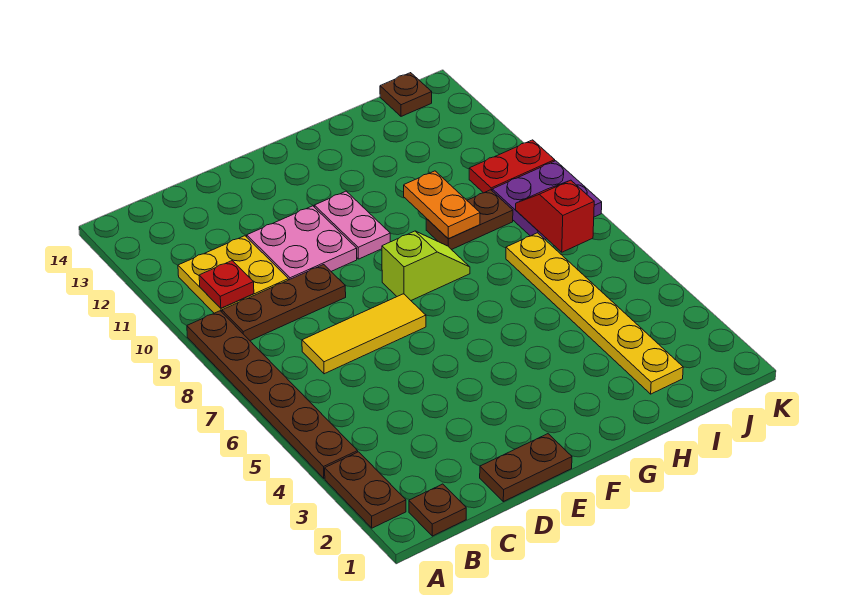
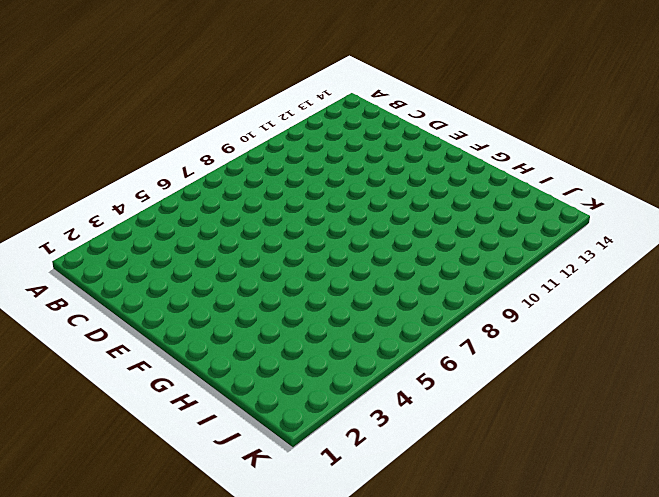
none -> brown plate A2:A3 level 1
none -> brown plate A4:A9 level 1
none -> brown plate B1 level 1

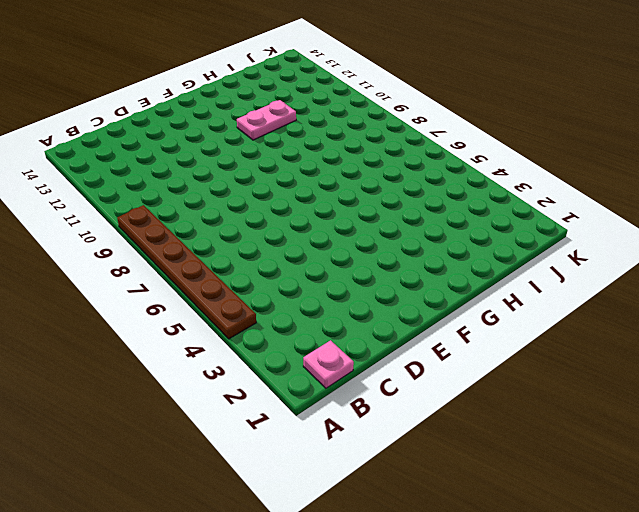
pink plate B1 level 1 -> brown plate B1 level 1
pink plate G11:H11 level 1 -> pink plate F10:F11 level 1
none -> brown plate A2:A3 level 1
none -> brown plate B9:D9 level 1
none -> yellow plate B10:C11 level 1

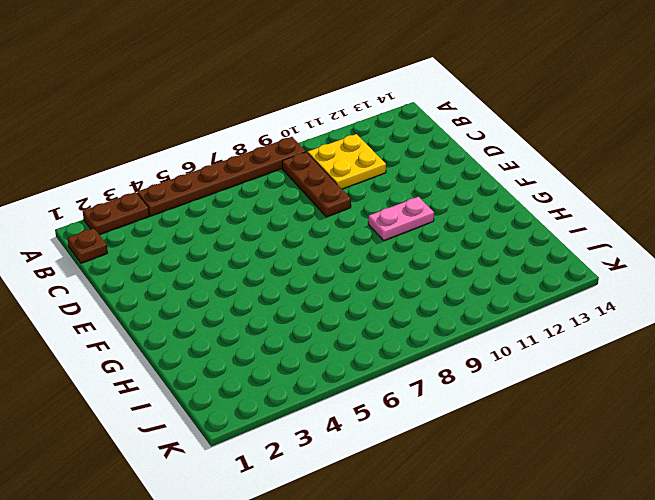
none -> yellow tile C7:E7 level 1
none -> brown plate D1:E1 level 1
none -> pink plate D10:E11 level 1

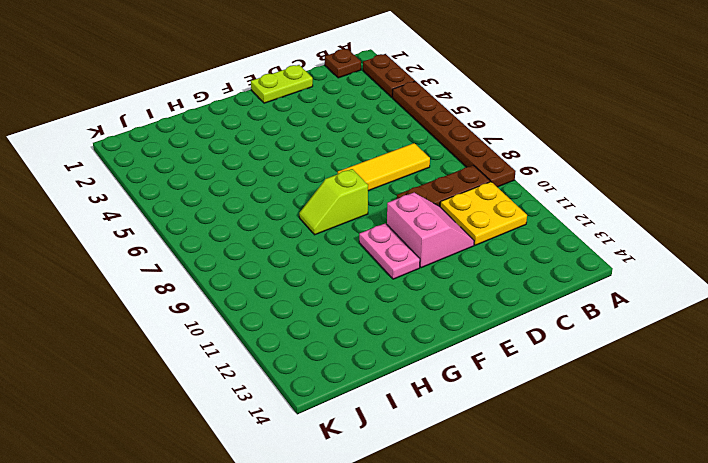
lime plate D1:E1 level 1 -> brown plate D1:E1 level 1
pink slope D10:E11 level 1 top E -> pink plate D10:E11 level 1
none -> brown plate H9:I9 level 1
none -> yellow plate I2:I7 level 1
none -> purple plate J8:K9 level 1

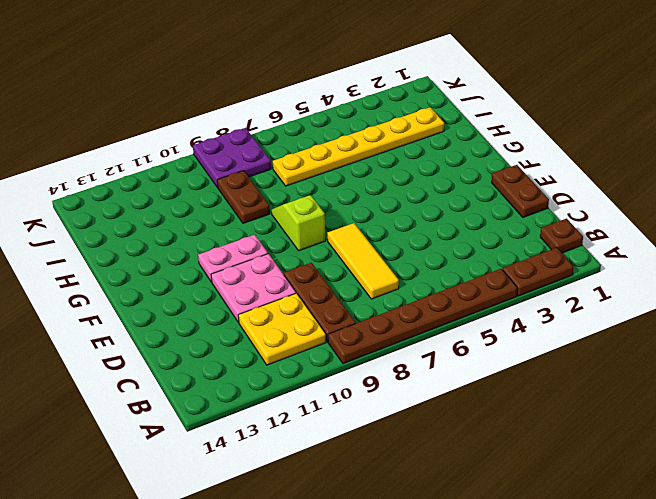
none -> red plate J10:K10 level 1
none -> brown plate J14 level 1
none -> red plate B10 level 2

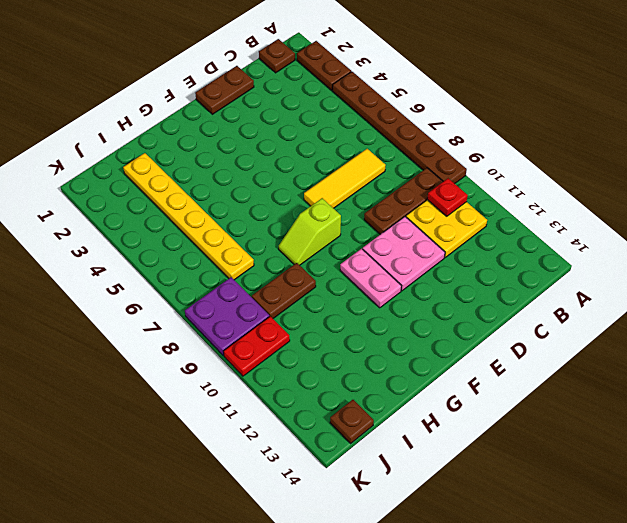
none -> orange plate H9:H10 level 2
none -> red slope J7:J8 level 2 top 7

